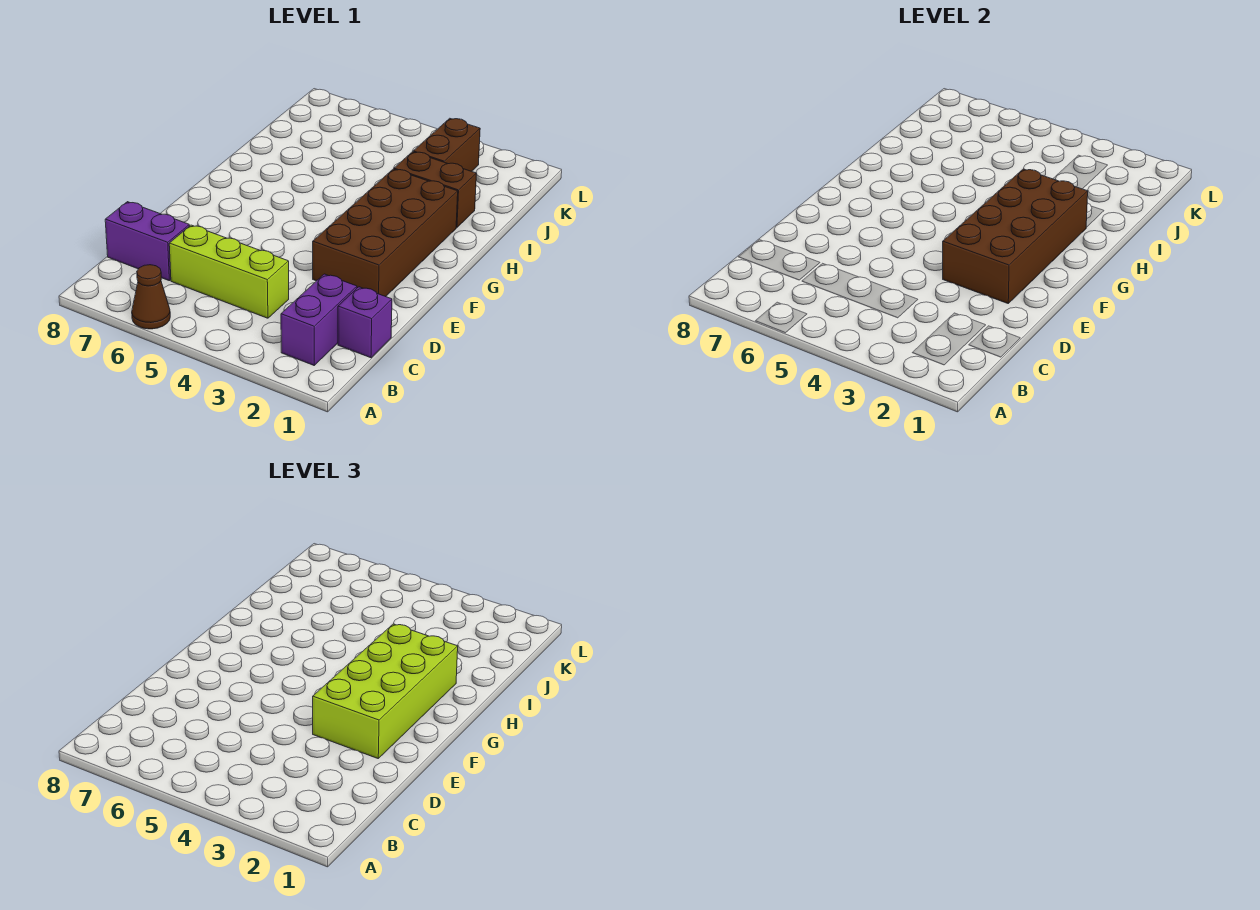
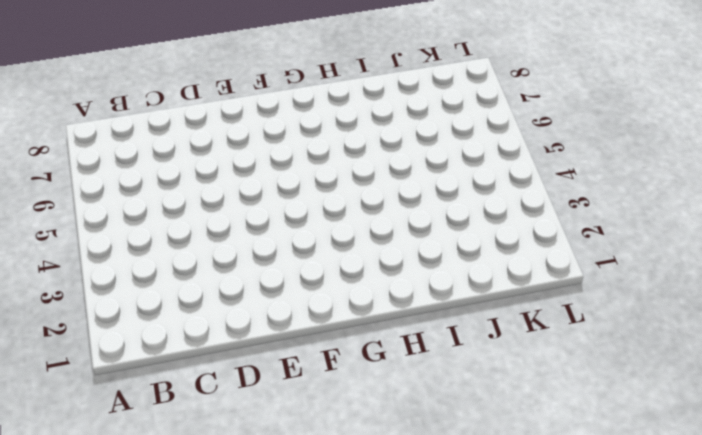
none -> brown cone A6 level 1
none -> purple brick B2:C2 level 1

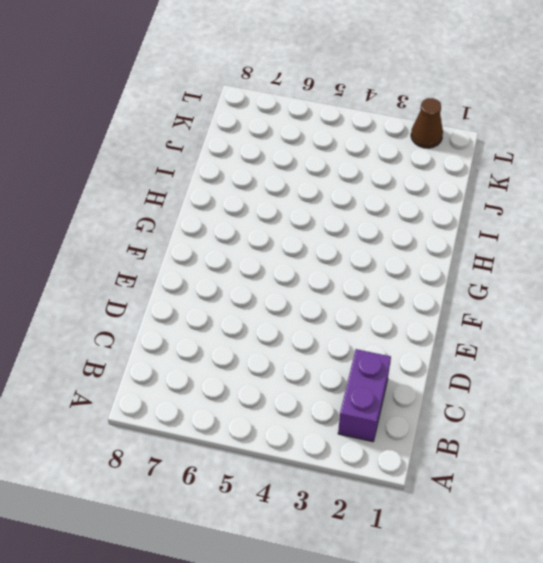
brown cone L2 level 1 -> brown cone A6 level 1
none -> purple brick C1 level 1
none -> lime brick C4:C6 level 1

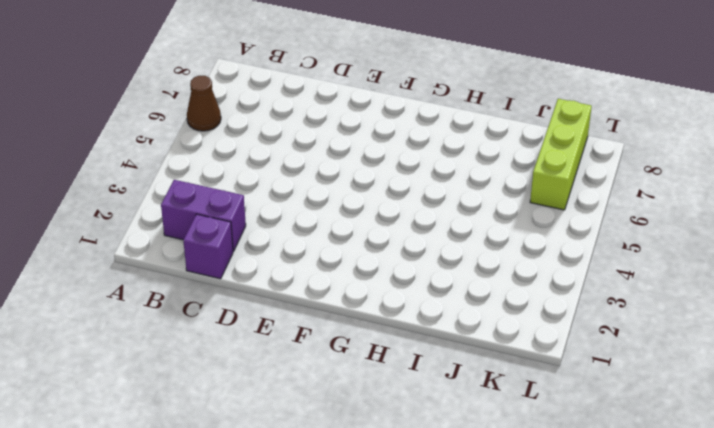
lime brick K6:K8 level 1 -> lime brick C4:C6 level 1
none -> purple brick C7:C8 level 1
none -> brown brick E2:H3 level 1

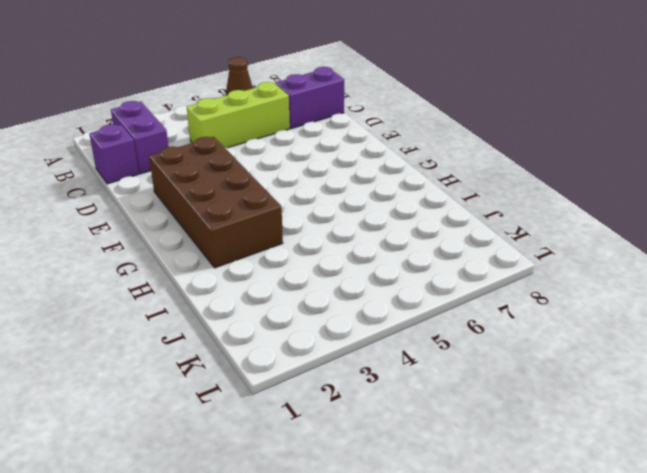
none -> brown brick I2:I3 level 1
none -> brown brick J3:K3 level 1

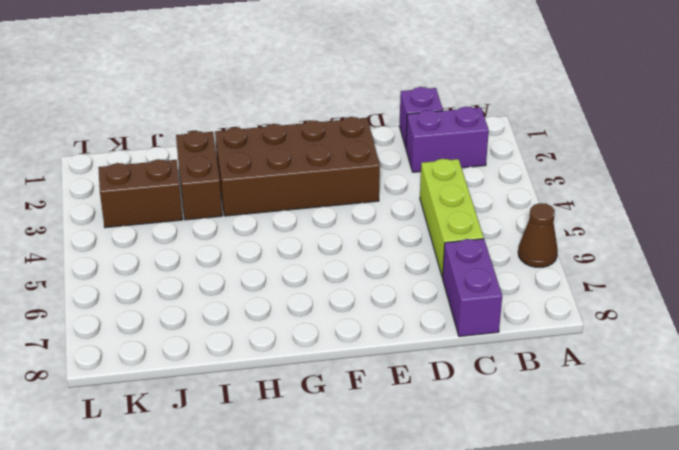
none -> brown brick E2:H3 level 2
none -> lime brick E2:H3 level 3

